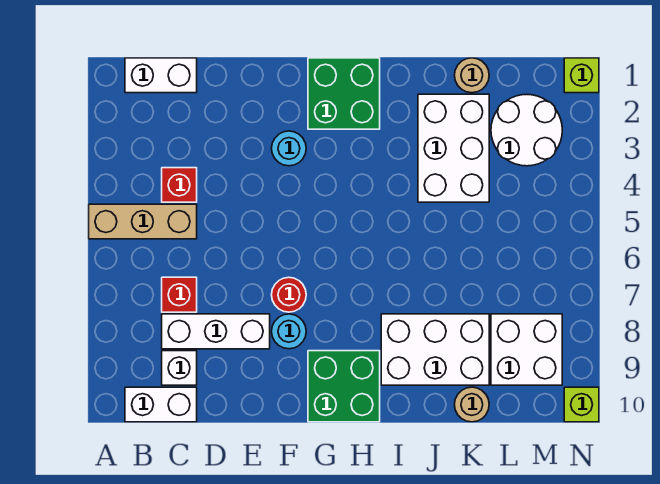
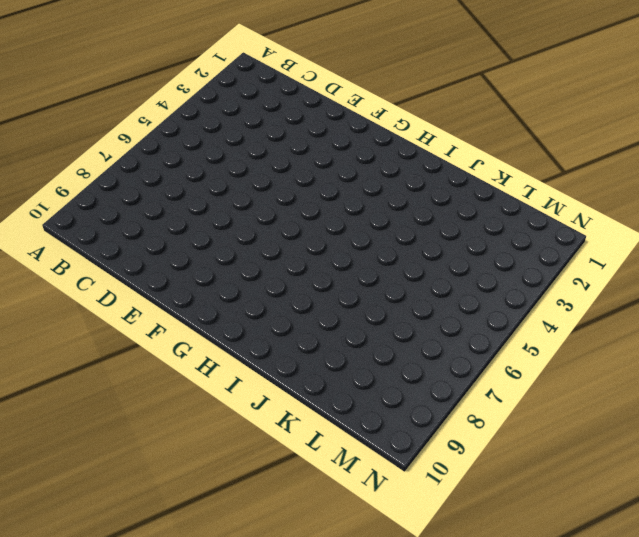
none -> tan brick A5:C5 level 1
none -> white brick B1:C1 level 1
none -> white brick B10:C10 level 1

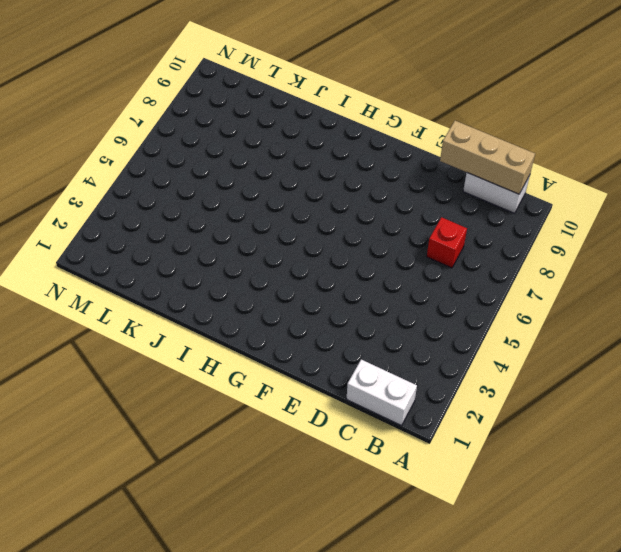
tan brick B10:D10 level 2 -> tan brick A5:C5 level 1
none -> red brick C4 level 1
none -> white brick C8:E8 level 1
none -> white brick C9 level 1

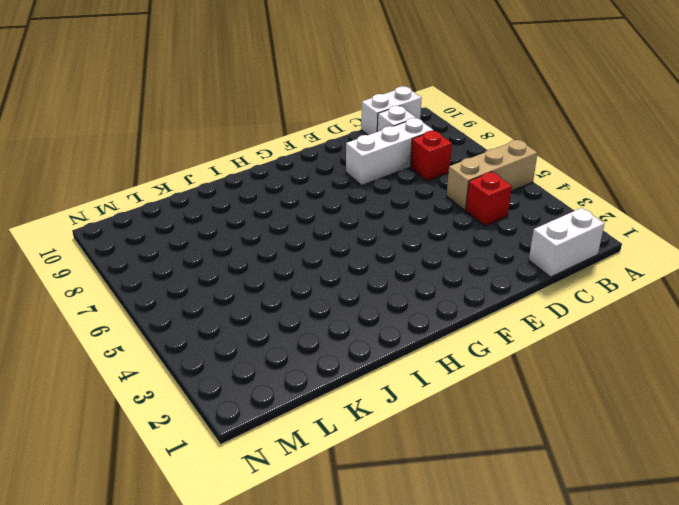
none -> cyan round brick F3 level 1
none -> red round brick F7 level 1
none -> cyan round brick F8 level 1

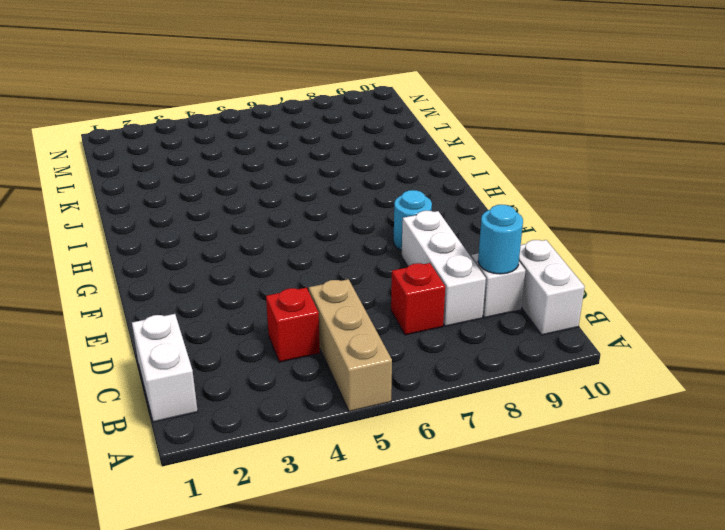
cyan round brick C9 level 2 -> cyan round brick F3 level 1
none -> red round brick F7 level 1
none -> green brick G1:H2 level 1
none -> green brick G9:H10 level 1

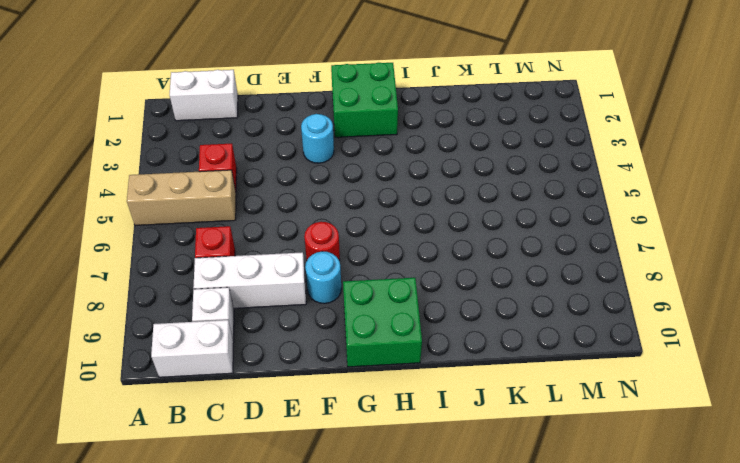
none -> white brick I8:K9 level 1
none -> white brick J2:K4 level 1
none -> tan round brick K1 level 1

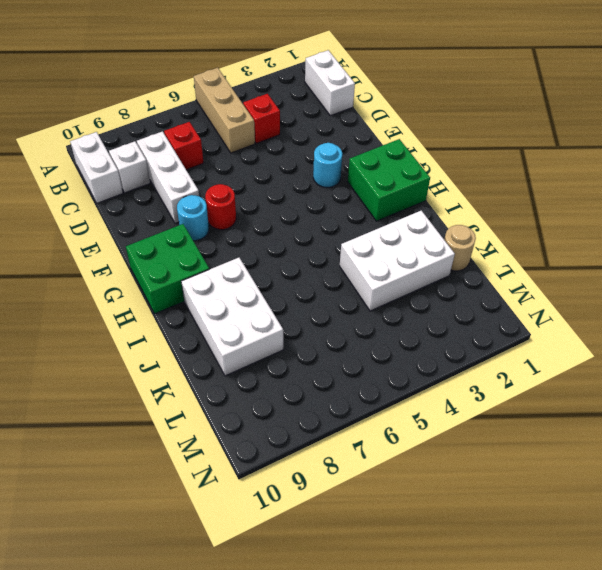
none -> tan round brick K10 level 1
none -> white round brick L2:M3 level 1
none -> white brick L8:M9 level 1

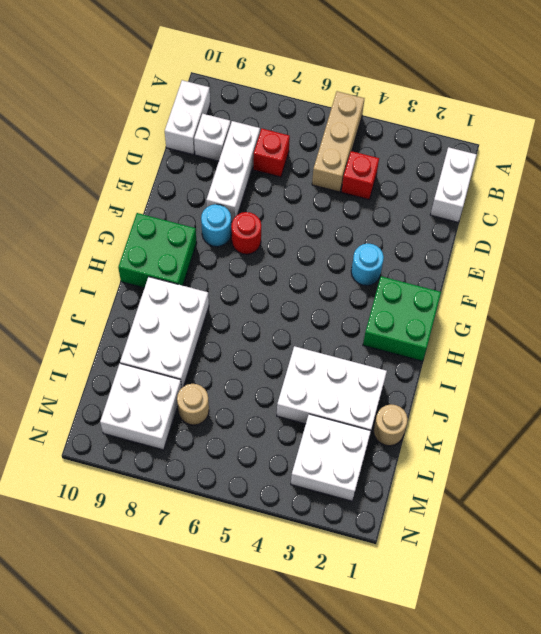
white brick L2:M3 level 1 -> white round brick L2:M3 level 1
tan round brick L7 level 1 -> tan round brick K10 level 1
none -> lime brick N1 level 1
none -> lime brick N10 level 1

